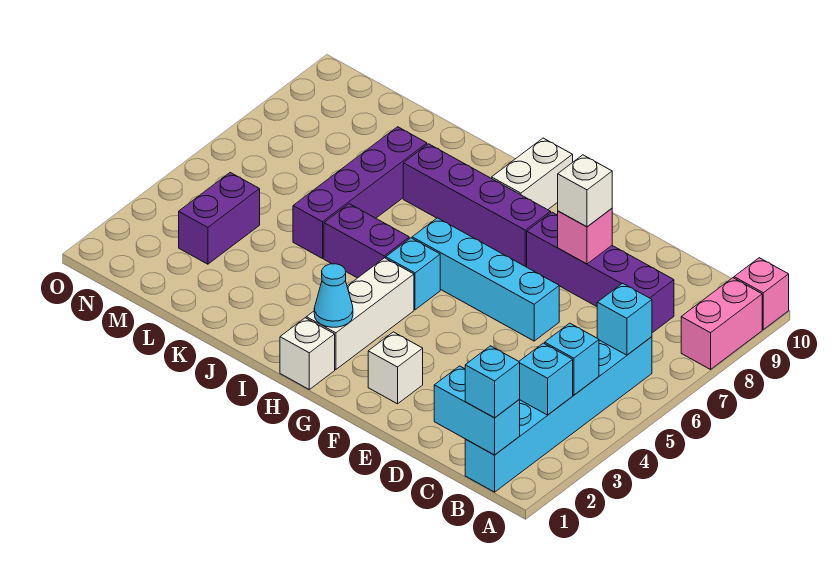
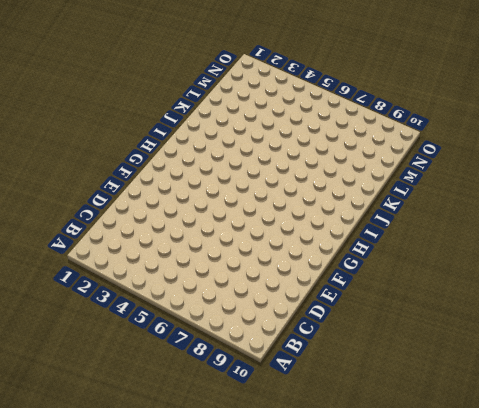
none -> pink brick A8:A9 level 1
none -> pink brick A10 level 1
none -> cyan brick B1:B6 level 1

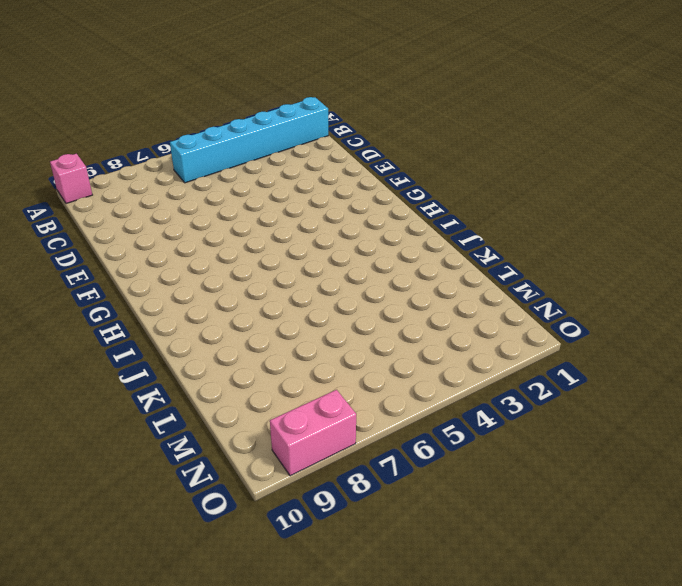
pink brick O8:O9 level 1 -> pink brick A8:A9 level 1
none -> purple brick C8:F8 level 1
none -> cyan brick E6:H6 level 1
none -> white brick F2 level 1

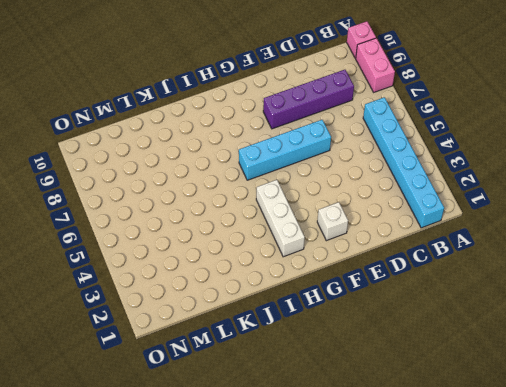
none -> purple brick G8:J8 level 1
none -> white brick H1 level 1
none -> cyan brick H5 level 1

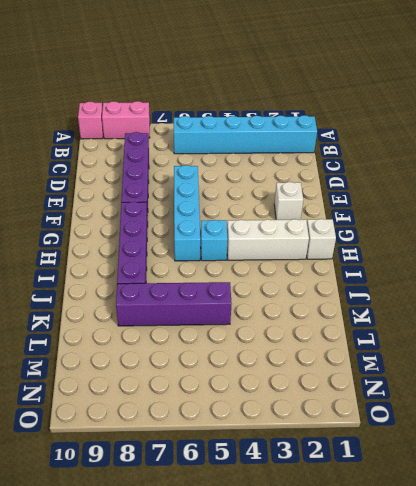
none -> white brick H9:H10 level 1
none -> purple brick I5:J5 level 1
none -> purple brick M3:M4 level 1

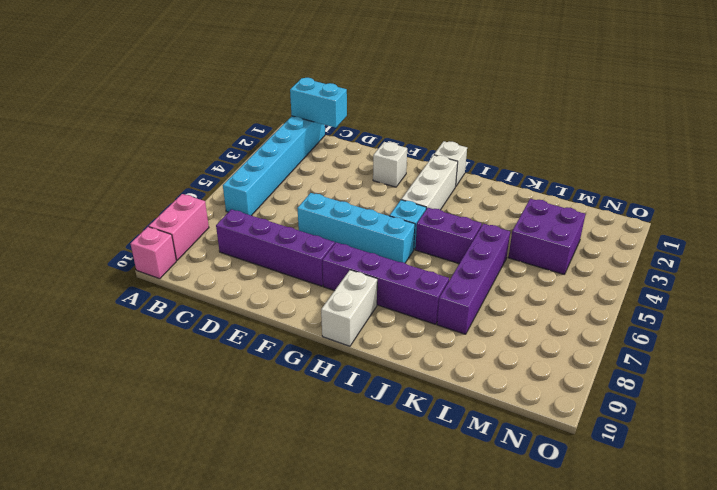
purple brick L3:M4 level 1 -> purple brick M3:M4 level 1
none -> cyan brick B3 level 2
none -> cyan brick B4 level 2
none -> cyan brick B6 level 2

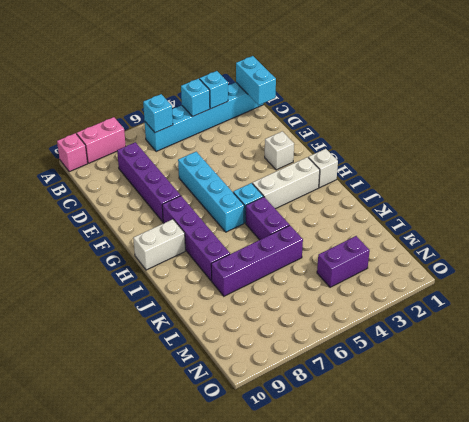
none -> pink brick E8 level 2
none -> cyan cone H2 level 2
none -> cyan brick B1 level 3

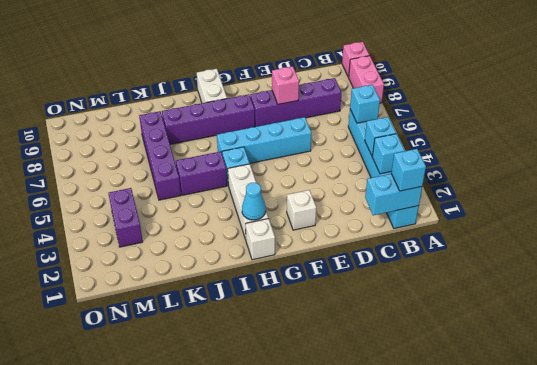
none -> white brick E8 level 3

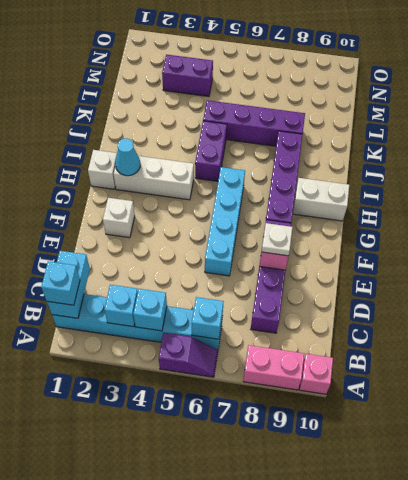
purple slope A5:A6 level 1 top 5 -> none
white plate E8 level 3 -> white brick E8 level 3
none -> cyan brick H5 level 1

